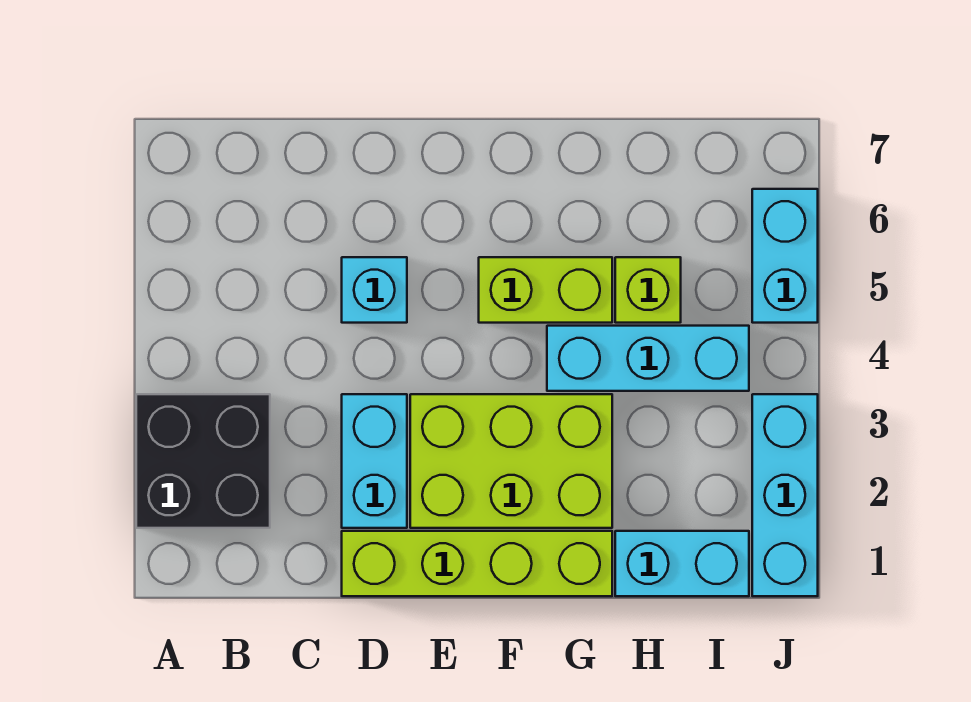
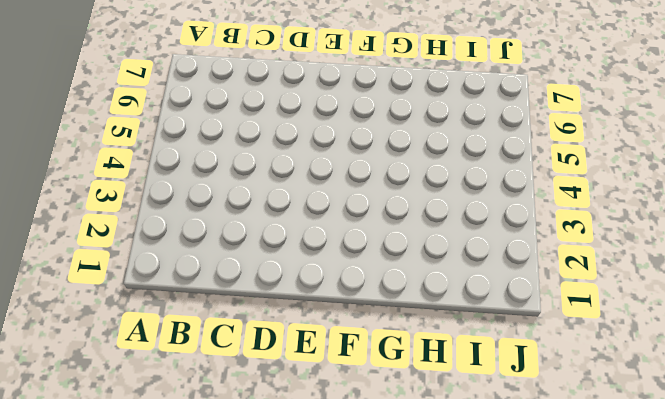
none -> black brick A2:B3 level 1
none -> lime brick D1:G1 level 1

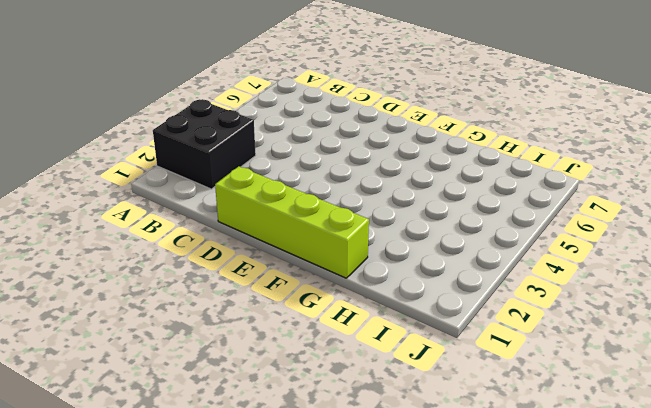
none -> cyan brick D2:D3 level 1
none -> cyan brick D5 level 1

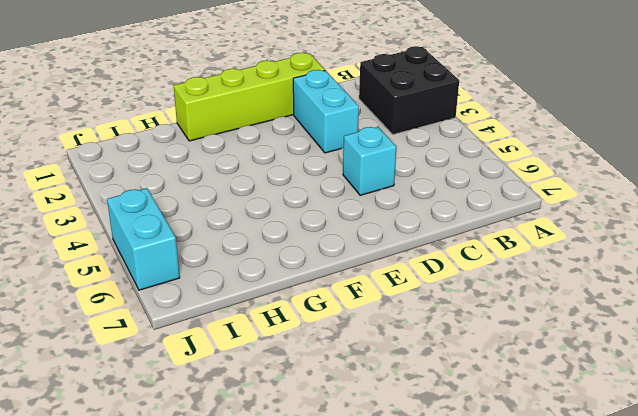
none -> lime brick E2:G3 level 1
none -> lime brick F5:G5 level 1

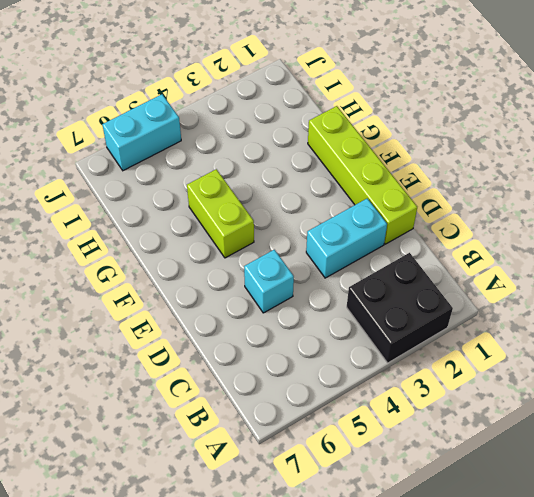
none -> lime brick E2:G3 level 1
none -> cyan brick G4:I4 level 1

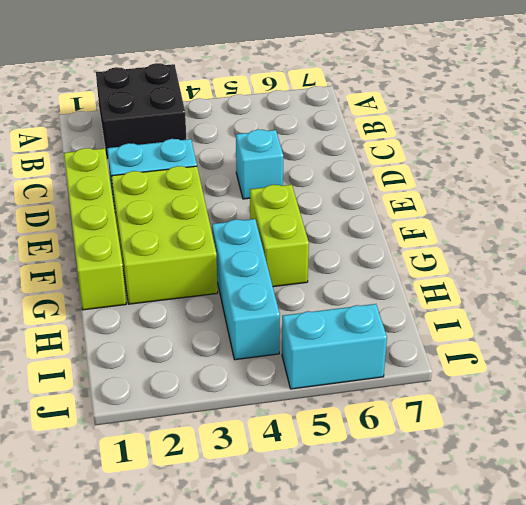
none -> cyan brick H1:I1 level 1
none -> lime brick H5 level 1

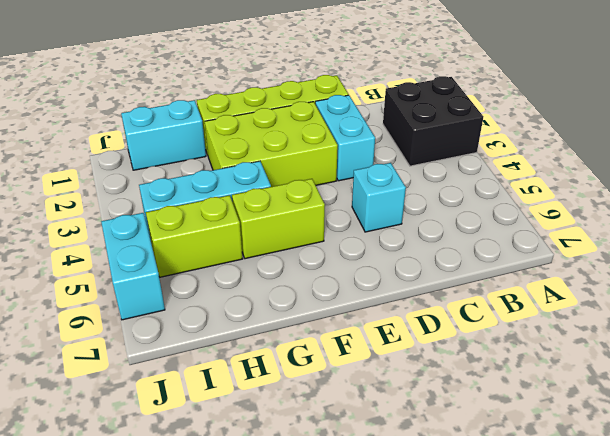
lime brick H5:I5 level 1 -> lime brick H5 level 1
none -> cyan brick J1:J3 level 1

